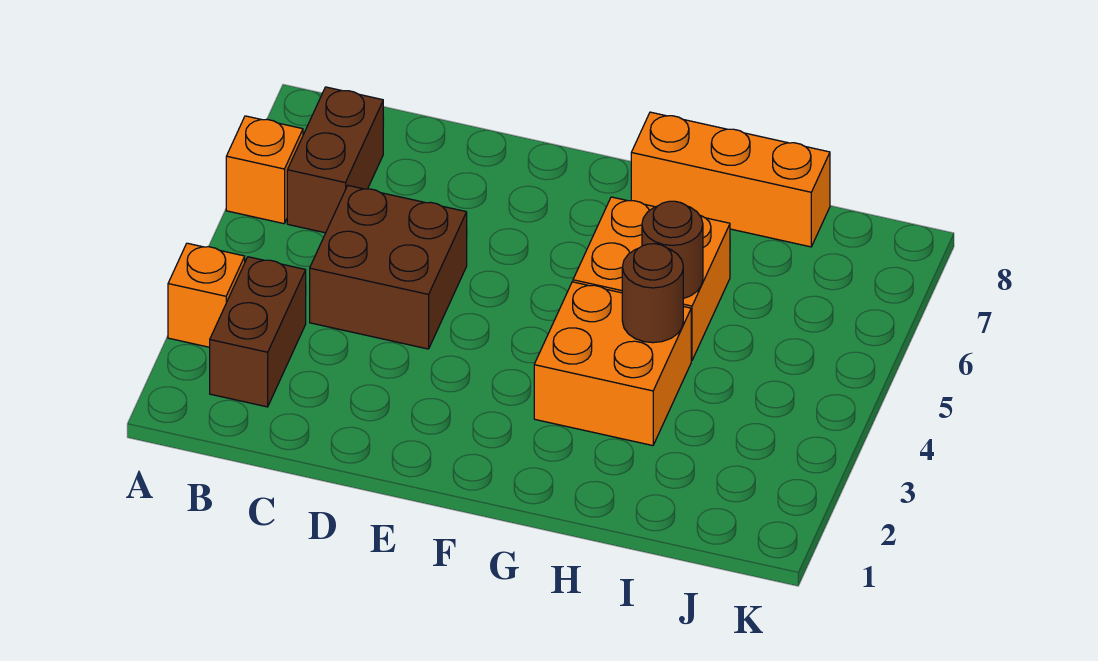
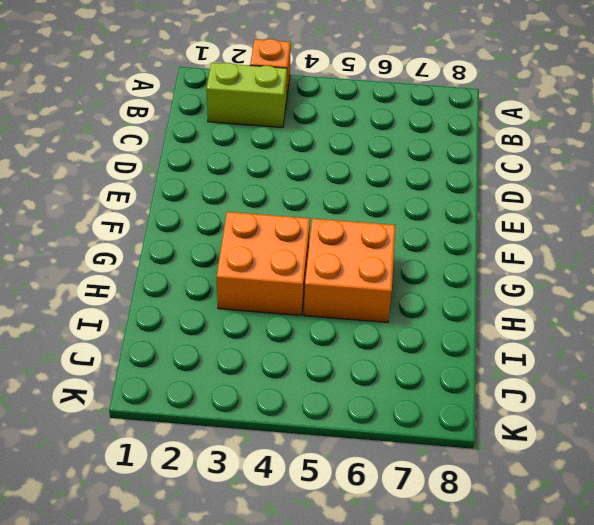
lime brick B2:B3 level 1 -> brown brick B2:B3 level 1
none -> orange brick A6 level 1
none -> brown brick B6:B7 level 1

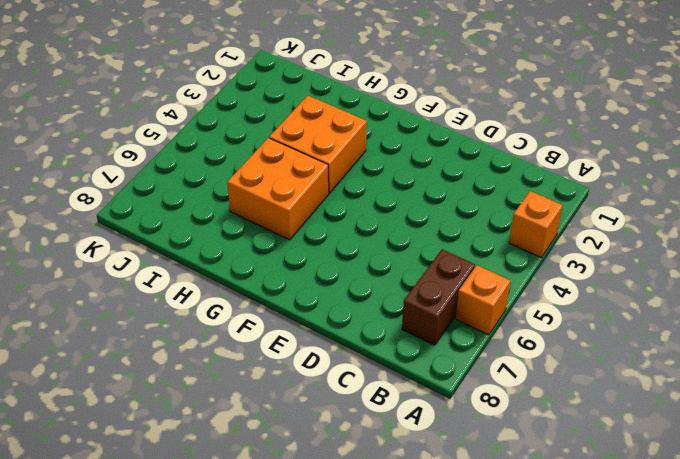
none -> brown brick B2:B3 level 1
none -> brown brick C4:D5 level 1

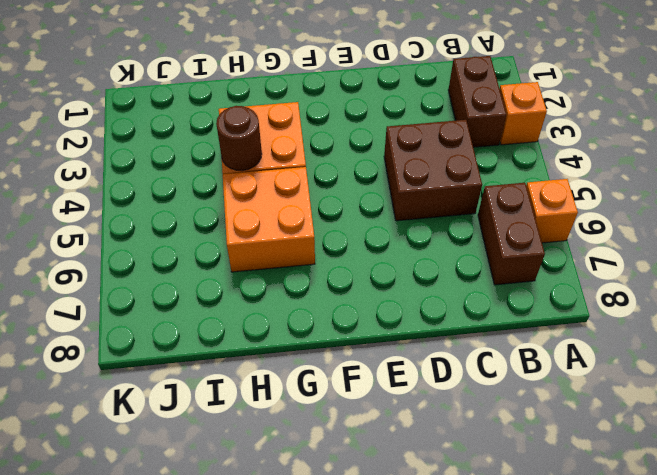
none -> orange brick G8:I8 level 1
none -> brown round brick H5 level 2

